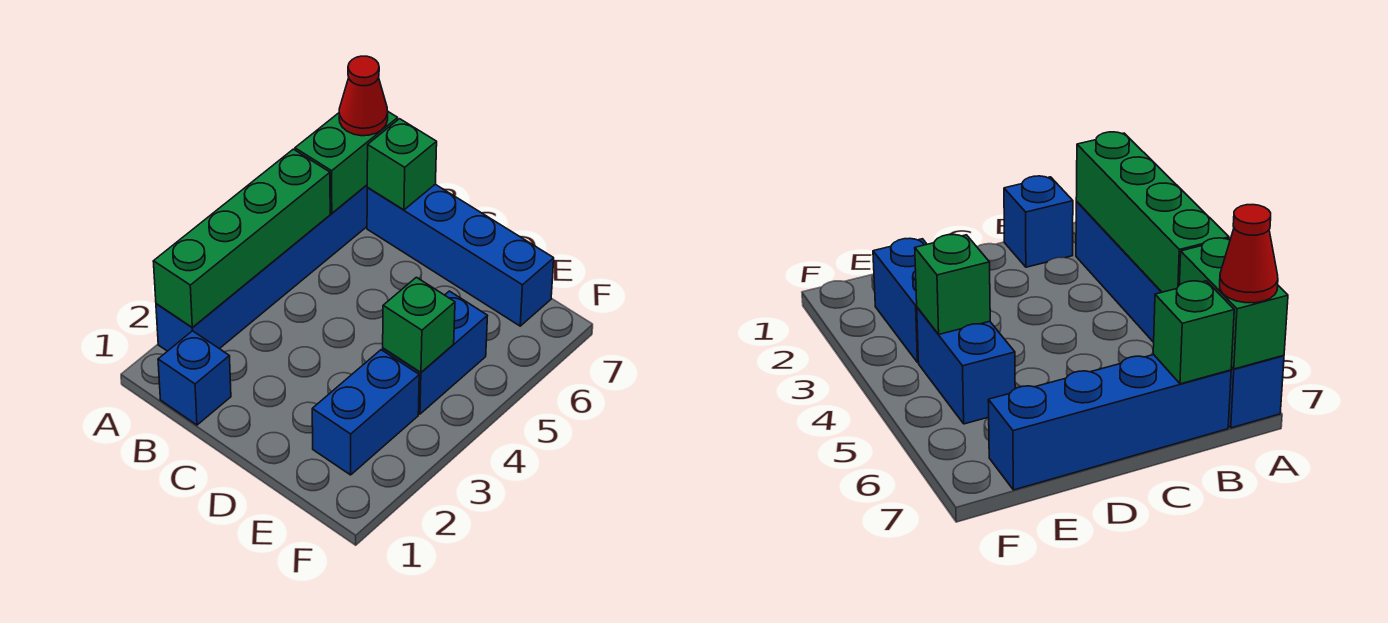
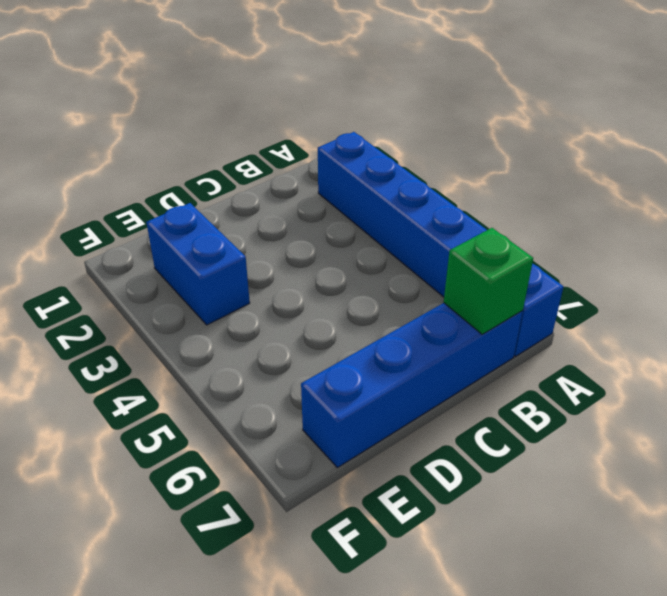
none -> blue brick B1 level 1
none -> blue brick E4:E5 level 1

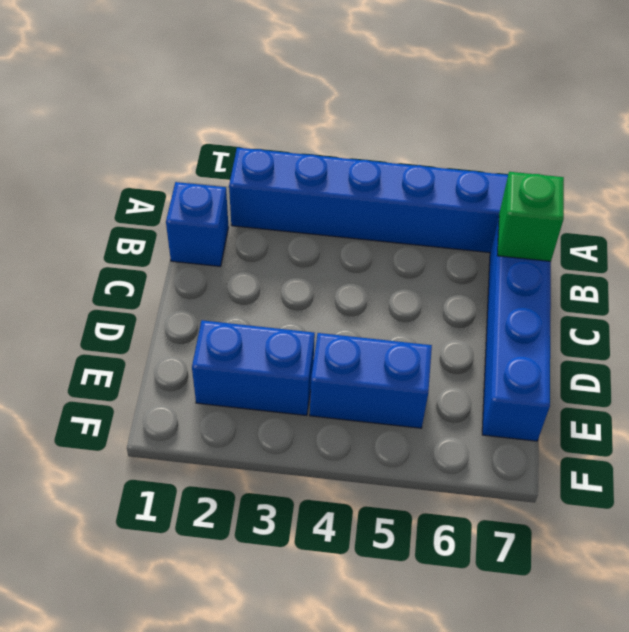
none -> green brick A2:A5 level 2
none -> green brick A6:A7 level 2

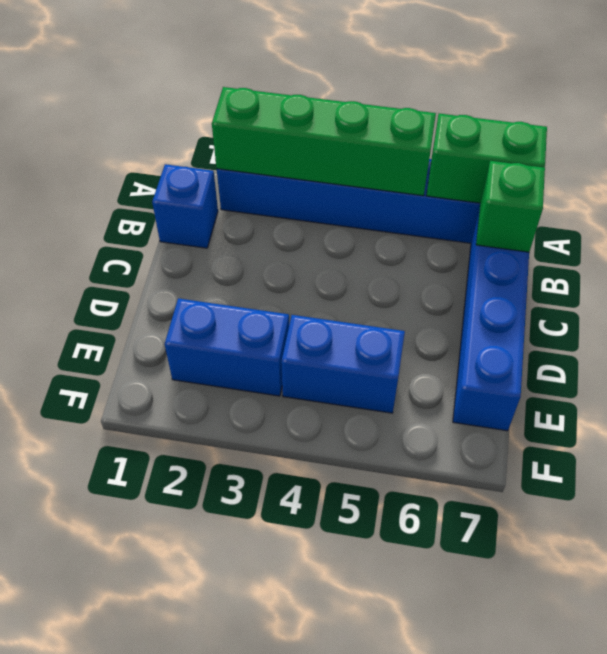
none -> green brick E4 level 2
none -> red cone A7 level 3

